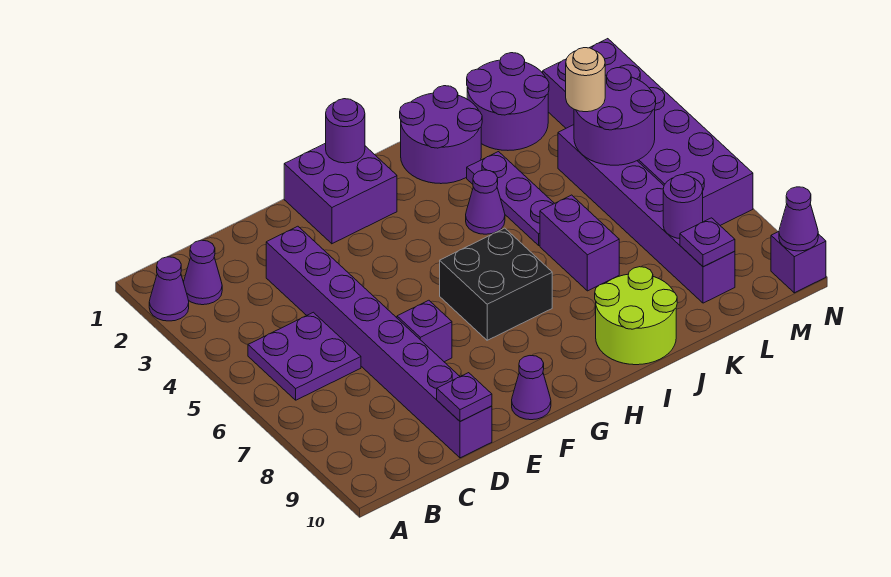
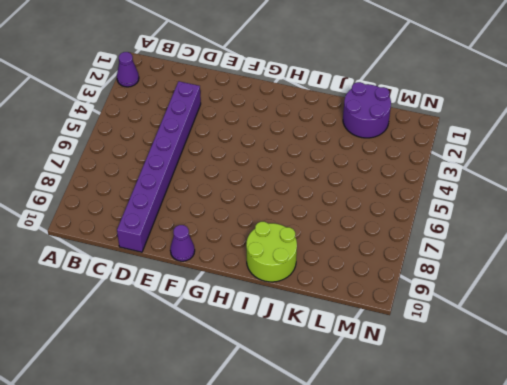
none -> purple cone B2 level 1
none -> purple plate B5:C6 level 1
none -> purple brick E7 level 1

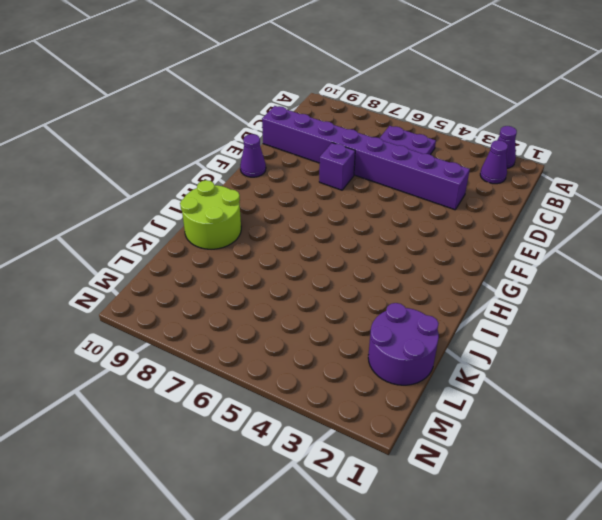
none -> purple brick F1:G2 level 1
none -> black brick G6:H7 level 1
none -> purple round brick I1:J2 level 1

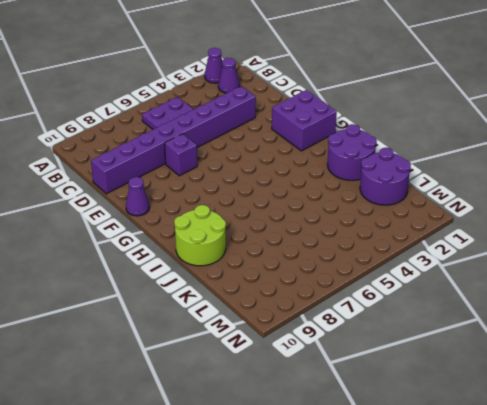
none -> black brick G6:H7 level 1
none -> purple cone I4 level 1
none -> purple plate J3:J5 level 1

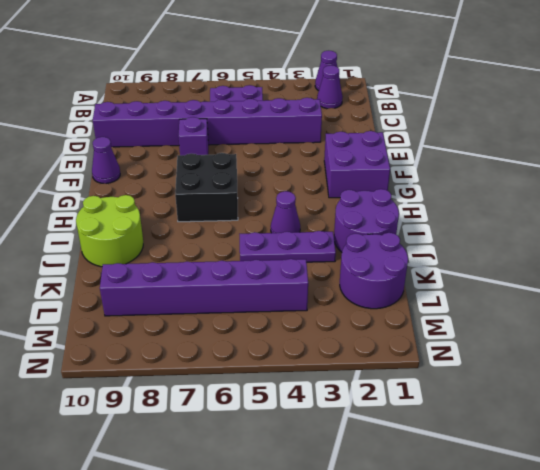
none -> purple brick J6:J7 level 1
none -> purple brick M2:N7 level 1
none -> purple brick N10 level 1

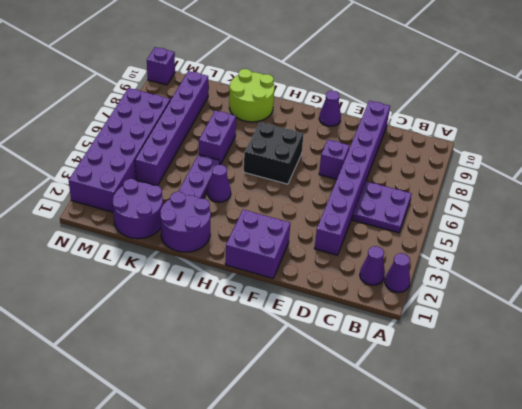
none -> purple plate D10 level 2
none -> purple round brick G1 level 2
none -> purple round brick L4:M5 level 2

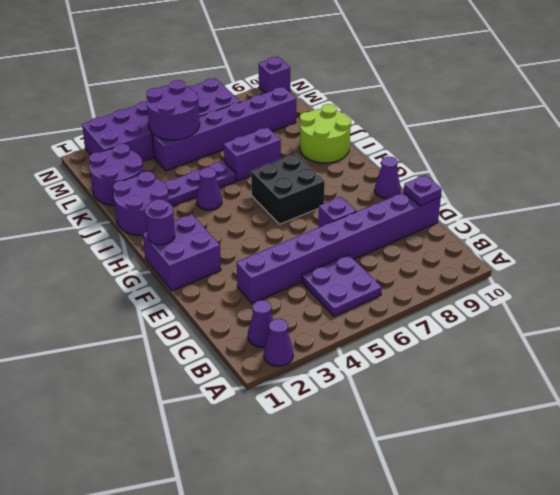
none -> purple round brick L8 level 2
none -> purple plate L9 level 2
none -> purple cone N10 level 2

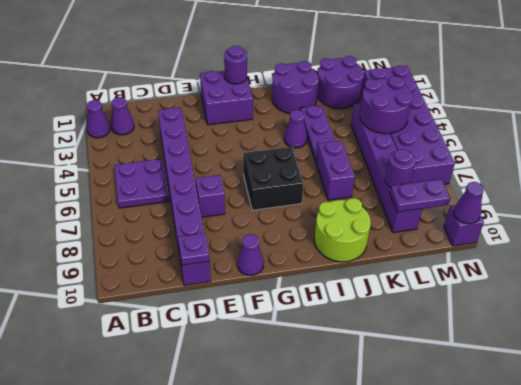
purple plate L9:M9 level 2 -> purple plate L9 level 2
none -> tan round brick L4 level 3

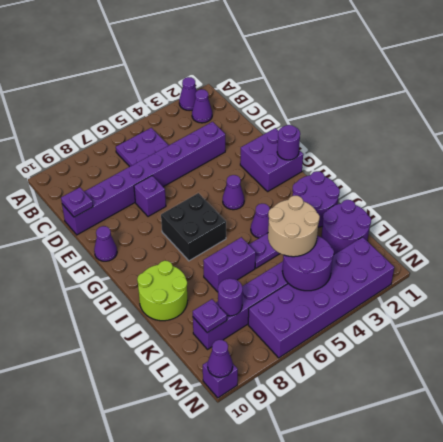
purple cone G4 level 1 -> none
tan round brick K4:L5 level 3 -> tan round brick L4 level 3

